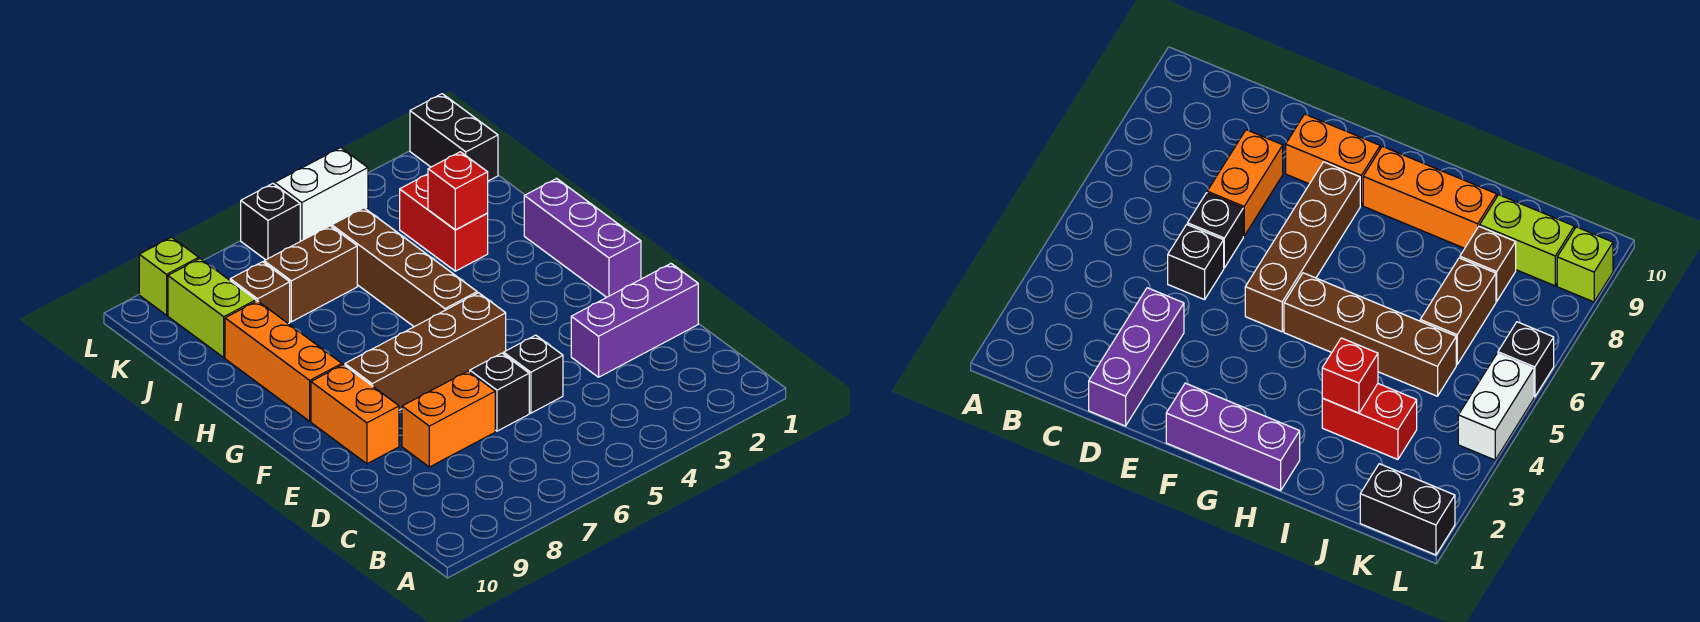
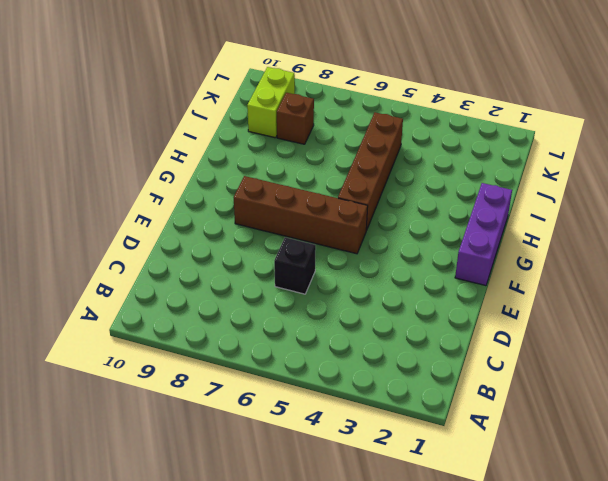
none -> purple brick D1:D3 level 1
none -> black brick D5 level 1
none -> orange brick D7:D8 level 1

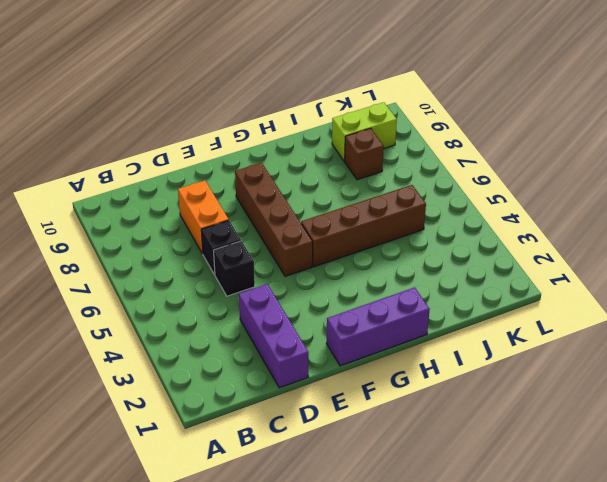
none -> orange brick E9:F9 level 1
none -> orange brick G9:I9 level 1
none -> red brick I3:J3 level 1

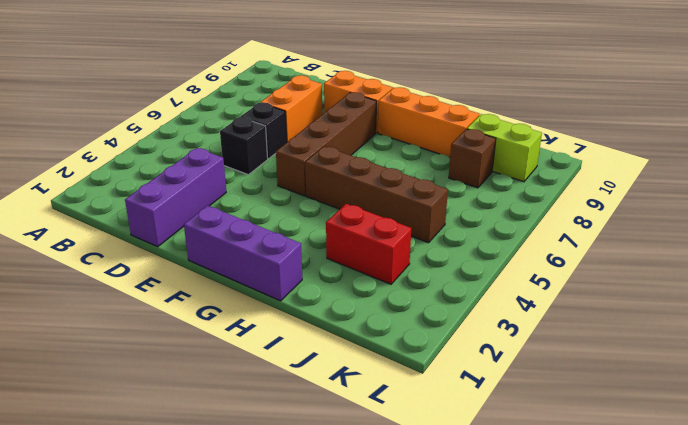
none -> brown brick J6:J7 level 1
none -> black brick K1:L1 level 1
none -> white brick L4:L5 level 1

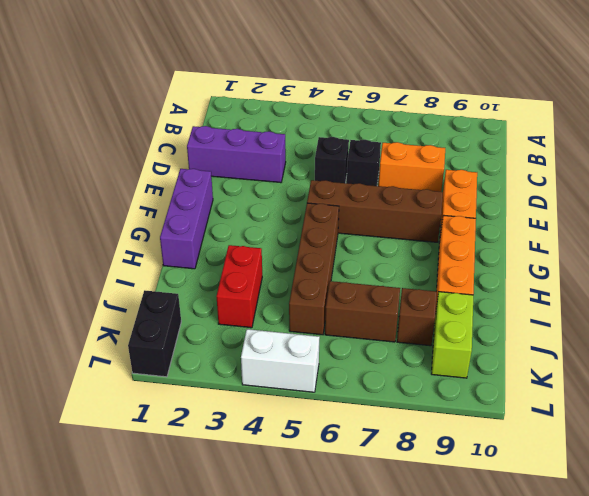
none -> black brick L6 level 1
none -> lime brick L9 level 1
none -> red brick I3 level 2

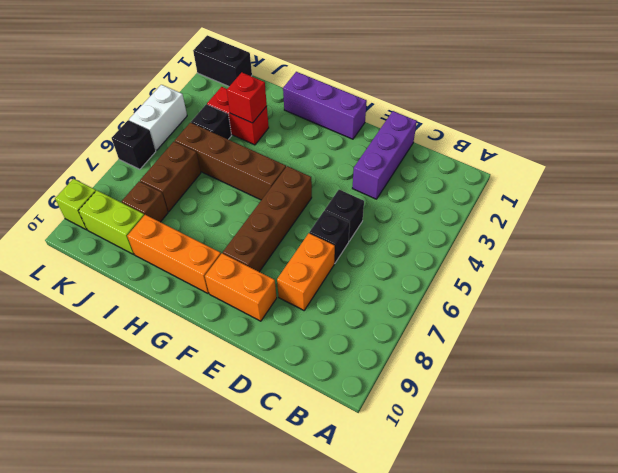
black brick J4 level 1 -> none

